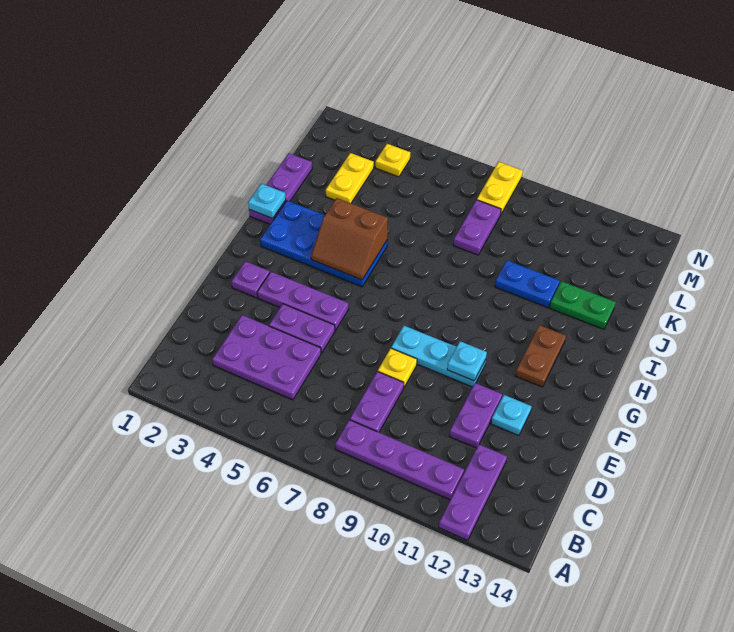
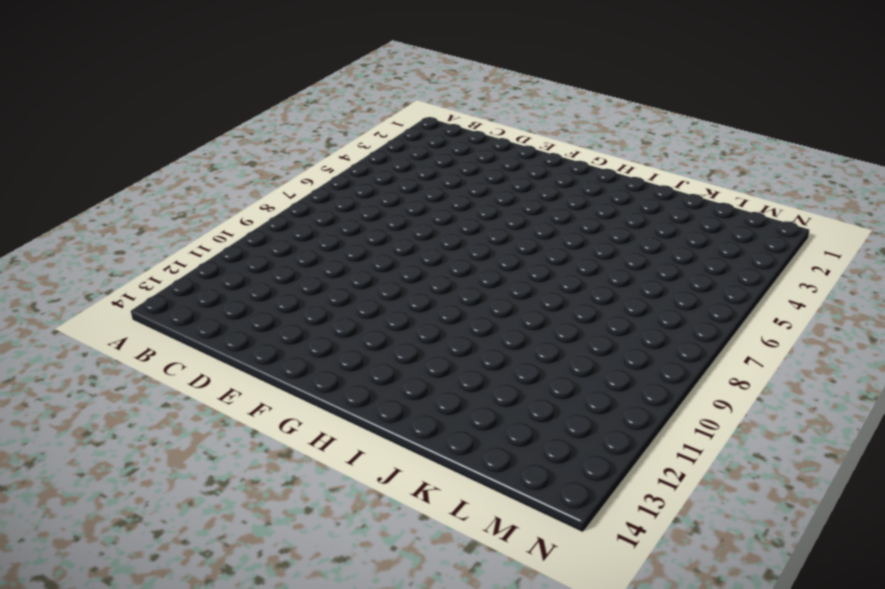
none -> purple plate A12:C12 level 1
none -> purple plate B8:B11 level 1
none -> purple plate C3:D5 level 1

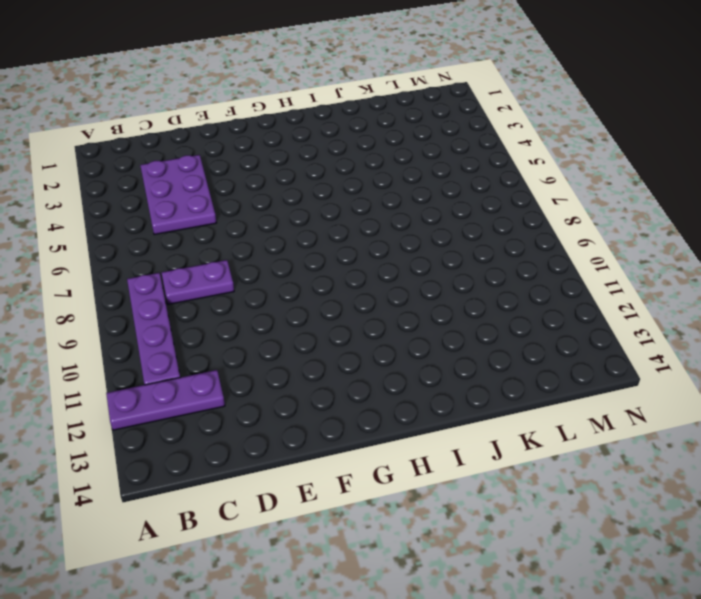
none -> purple plate D11:E11 level 1
none -> purple plate E4:E5 level 1
none -> yellow plate E8 level 1

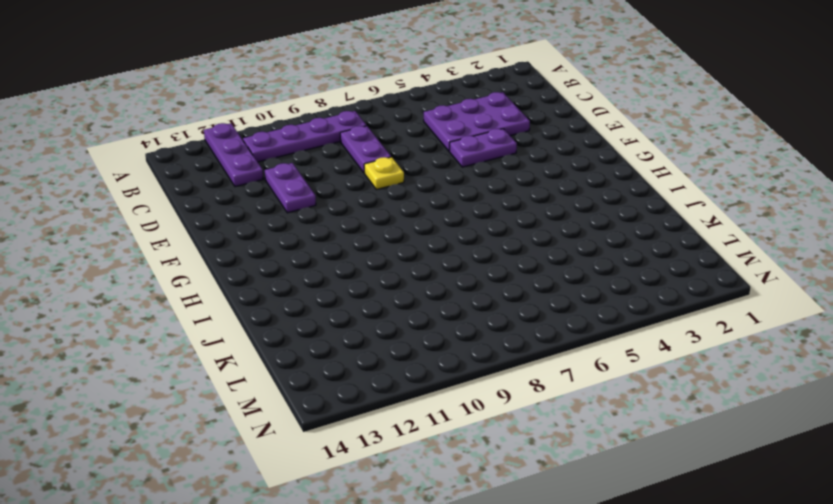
none -> cyan plate E12 level 1
none -> purple plate F2 level 1
none -> purple plate F3:F5 level 1

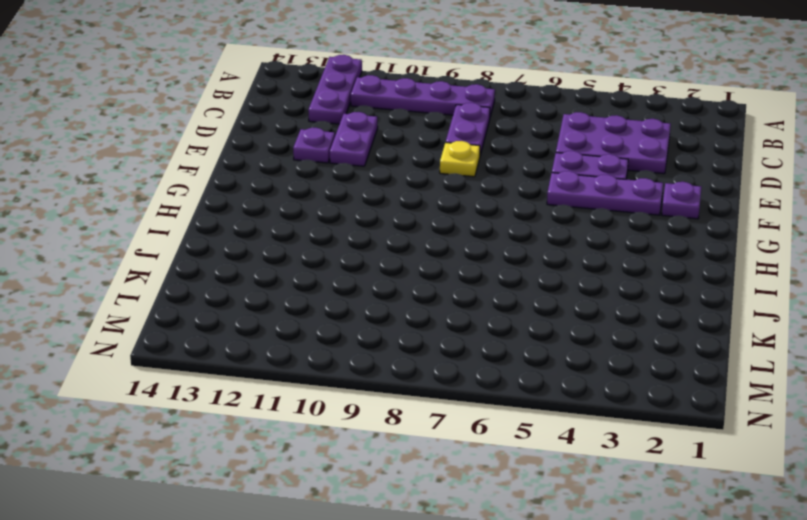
purple plate E12 level 1 -> cyan plate E12 level 1
none -> cyan plate F8:F10 level 1
none -> brown plate G12:H12 level 1
none -> blue plate H2:I5 level 1

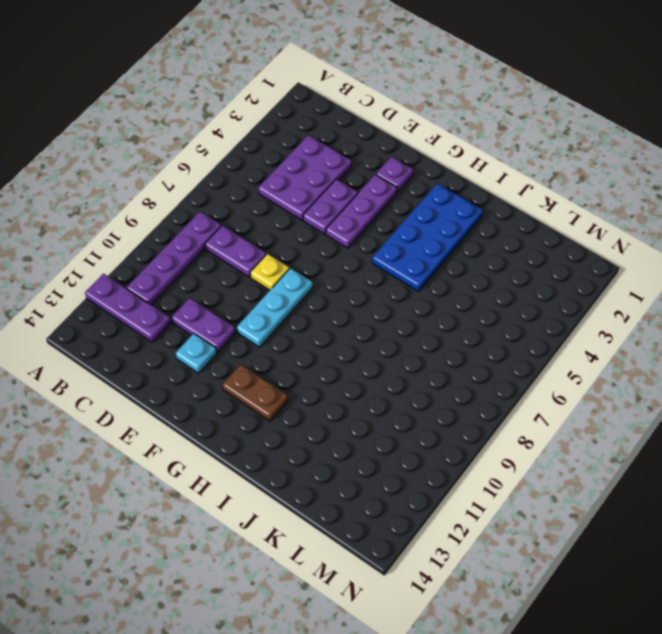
none -> purple plate I1:K1 level 1
none -> blue plate J10:J11 level 1
none -> green plate J12:J13 level 1

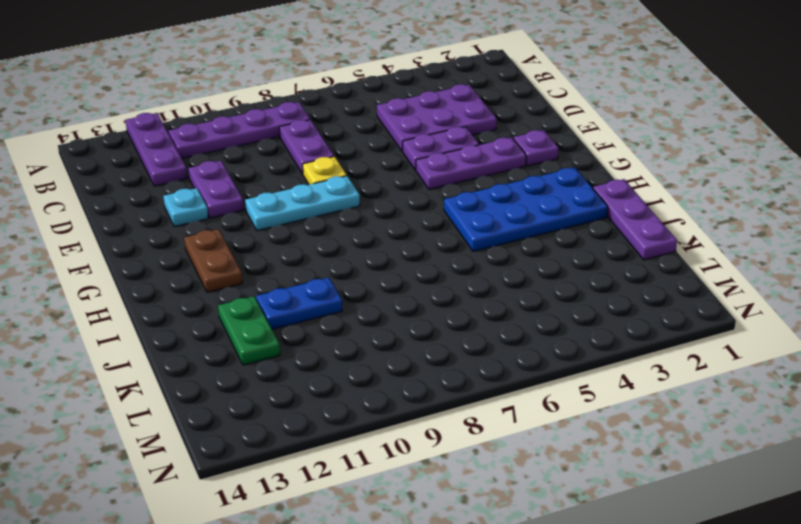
green plate J12:K12 level 1 -> green plate J12:J13 level 1
none -> yellow plate K3:L3 level 1
none -> purple plate K8:L8 level 1
none -> yellow plate M4 level 1

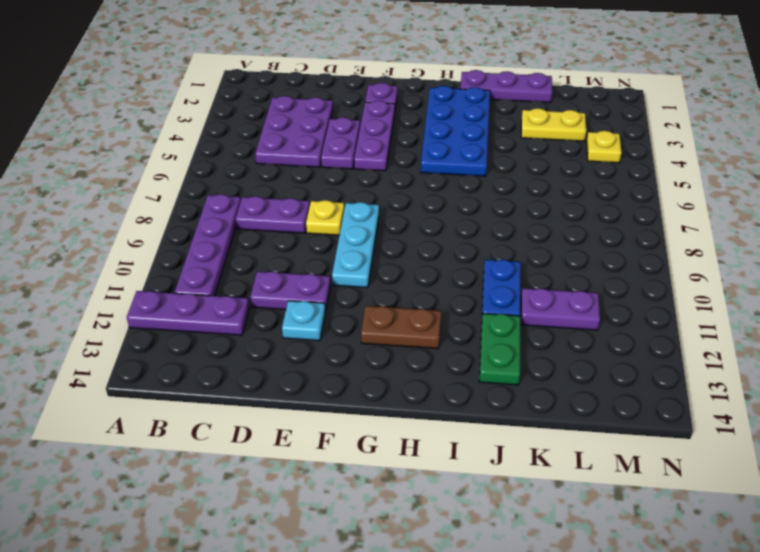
purple plate K11:L11 level 1 -> purple plate K8:L8 level 1
none -> yellow plate M8:N8 level 1
none -> cyan plate F10 level 2
none -> brown slope H4:I5 level 2 top I

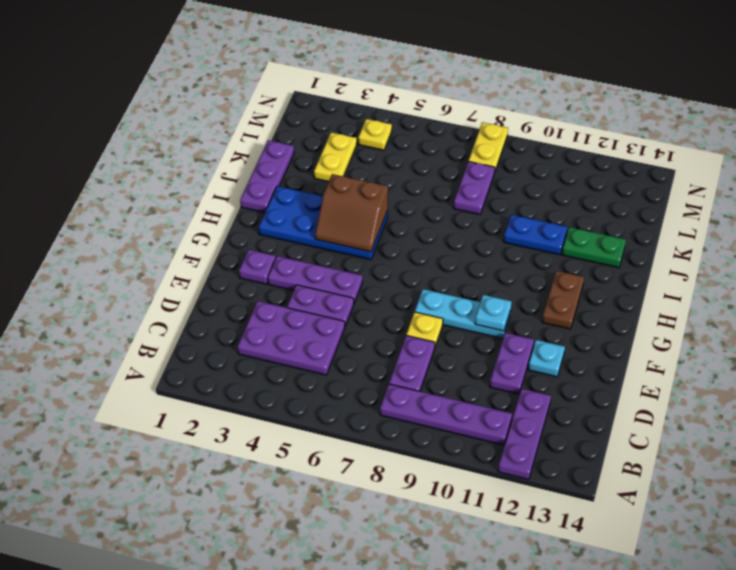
none -> cyan plate I1 level 2

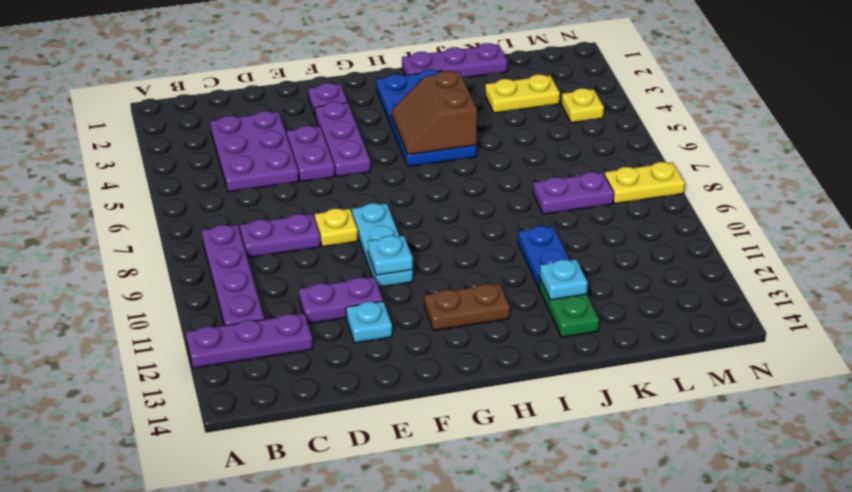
cyan plate J12 level 2 -> cyan plate I1 level 2

